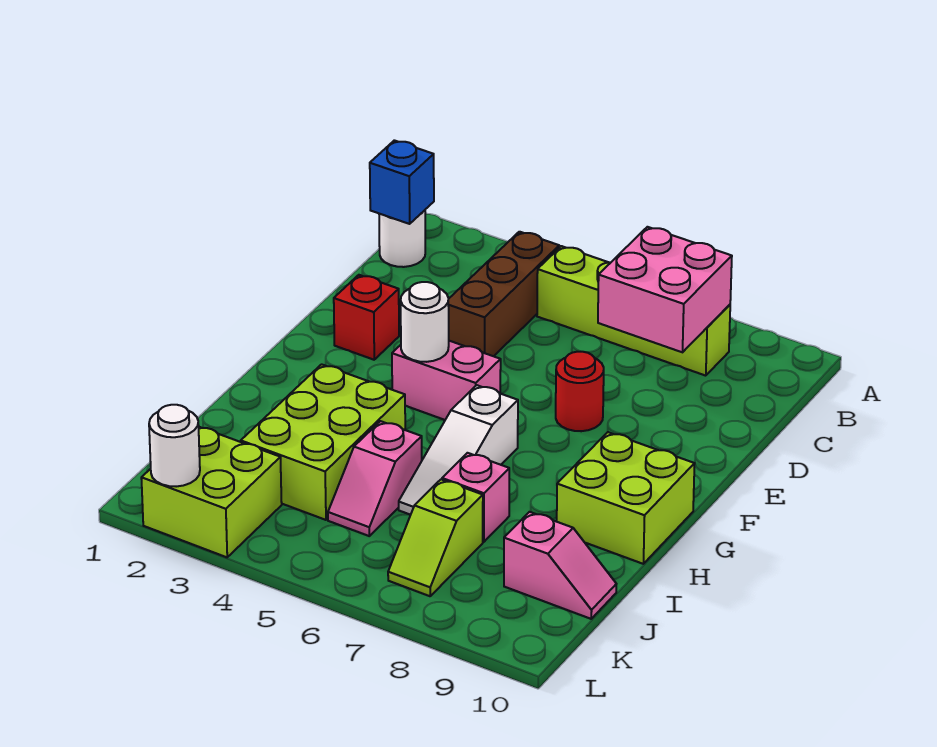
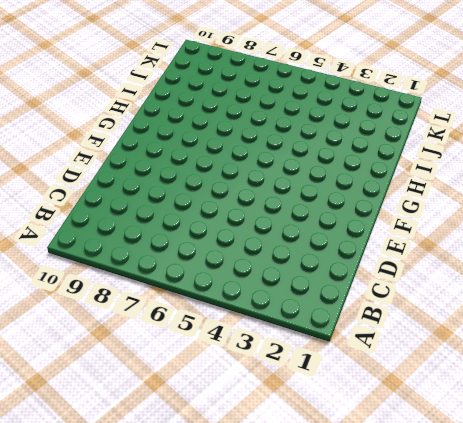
none -> white round brick B1 level 1
none -> brown brick B4:D4 level 1
none -> lime brick B5:B8 level 1

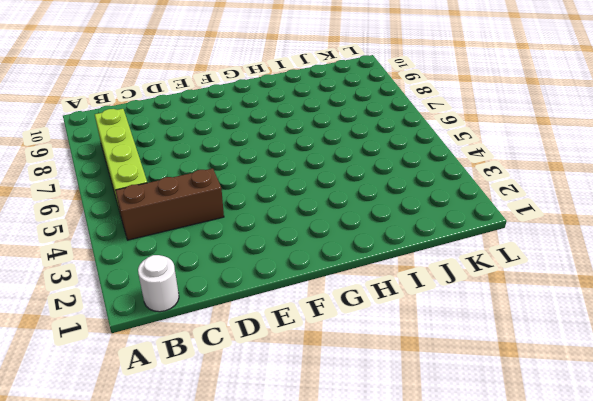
none -> red brick E2 level 1
none -> red round brick E7 level 1
none -> pink brick F4:F5 level 1

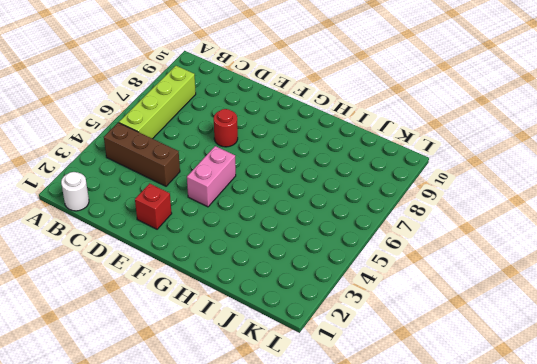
none -> white slope G6:I6 level 1 top G
none -> lime brick G9:H10 level 1
none -> lime brick H3:J4 level 1

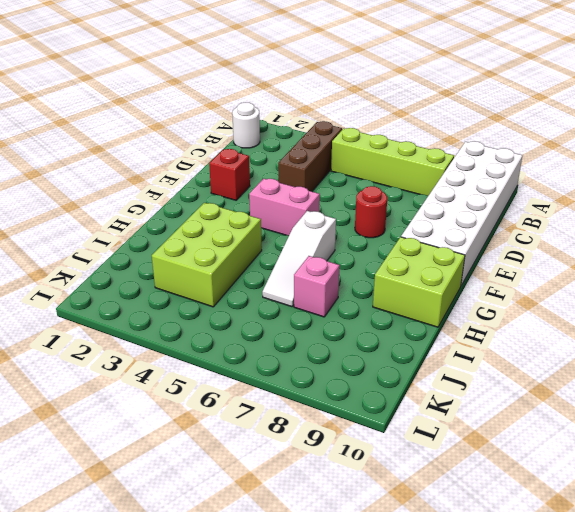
white brick A9:F10 level 1 -> none
none -> pink slope I5:J5 level 1 top I
none -> lime slope J7:K7 level 1 top J
none -> pink slope J9:J10 level 1 top 9

